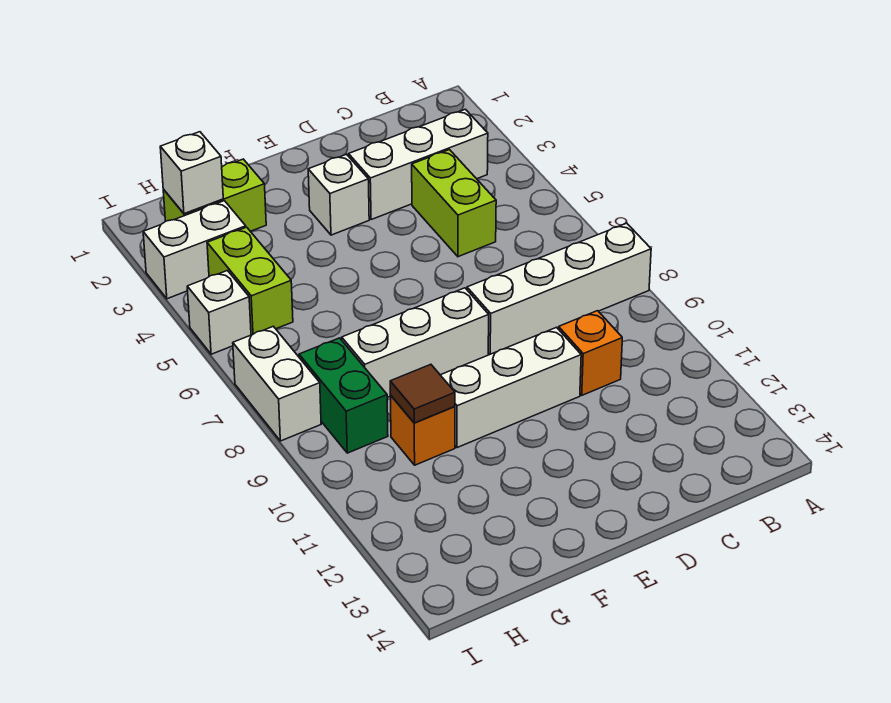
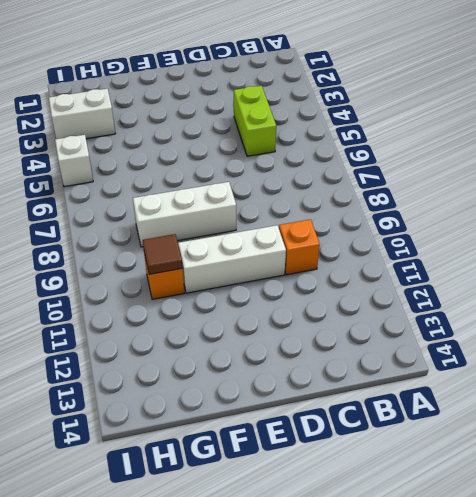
none -> white brick A8:D8 level 1
none -> white brick B3:D3 level 1
none -> white brick E3 level 1

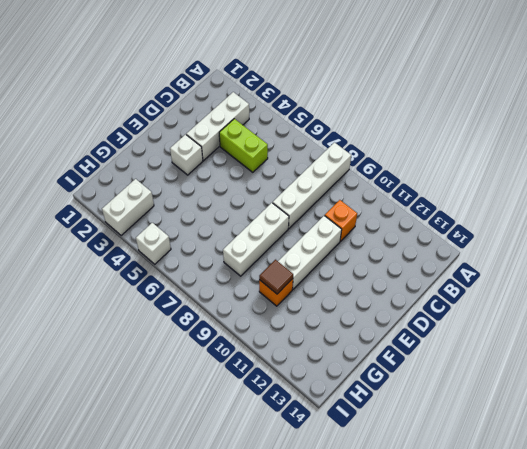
none -> lime brick G2:H2 level 1
none -> lime brick H4:H5 level 1
none -> green brick H8:H9 level 1

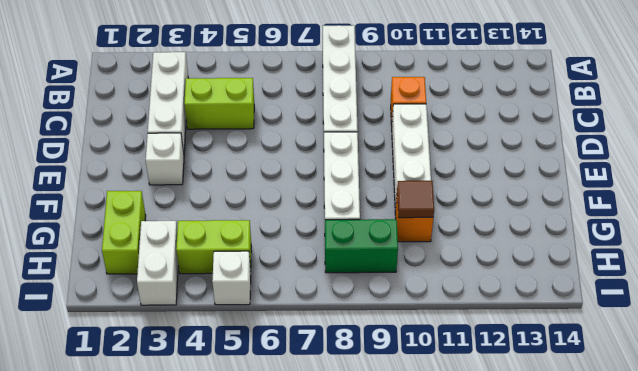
none -> white brick I7:I8 level 1
none -> white brick H2 level 2

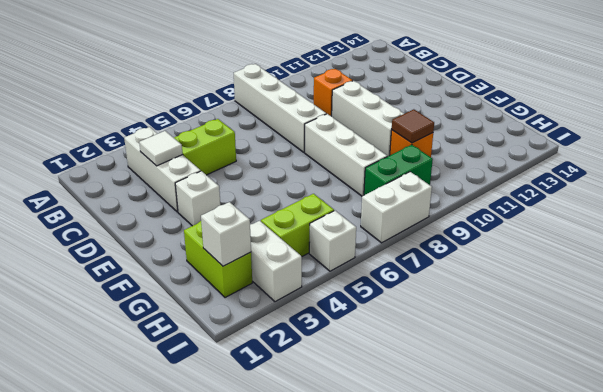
white tile C3 level 2 -> none

